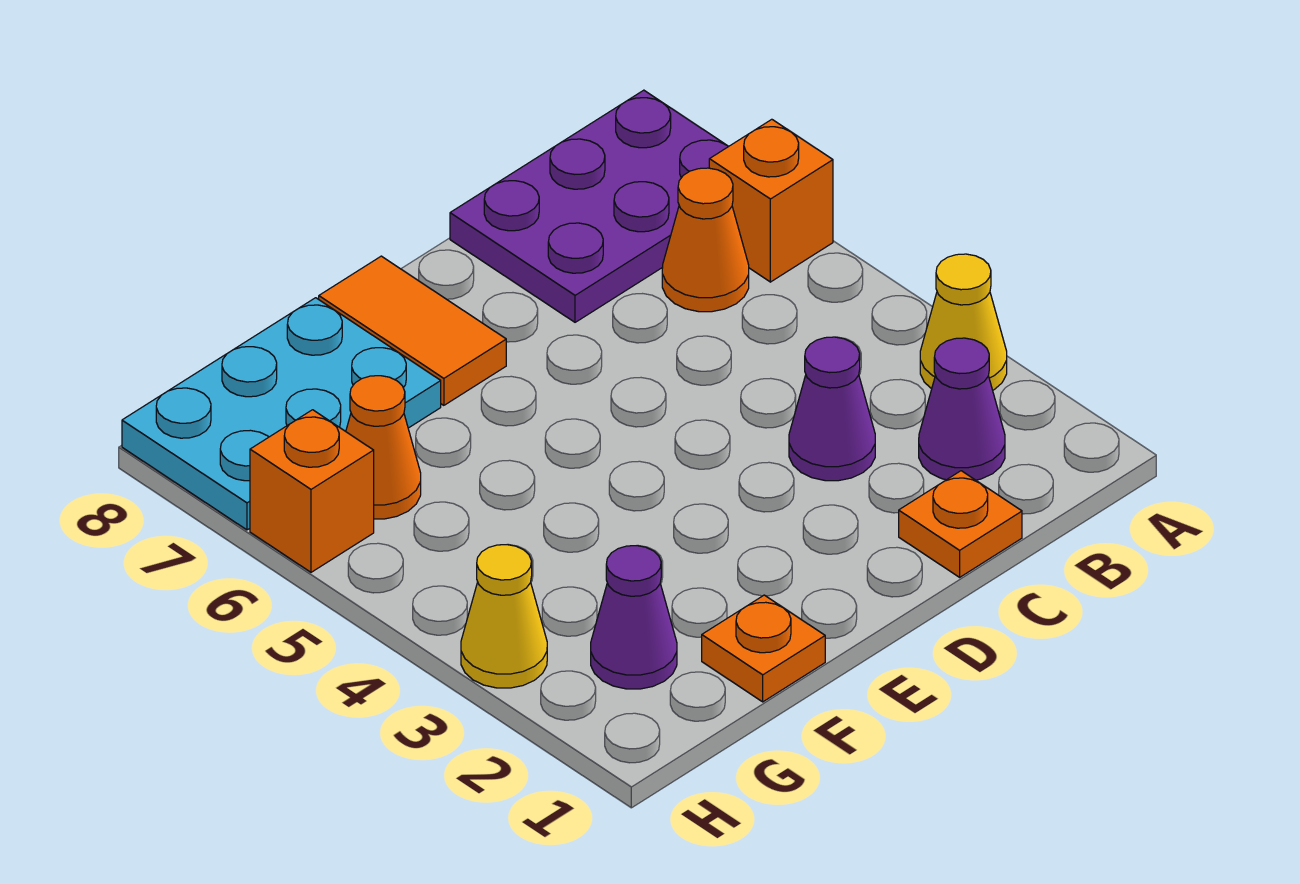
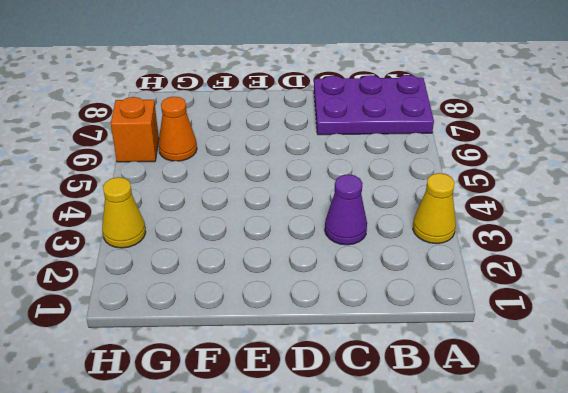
none -> orange brick A6 level 1
none -> purple cone B2 level 1
none -> orange cone B6 level 1

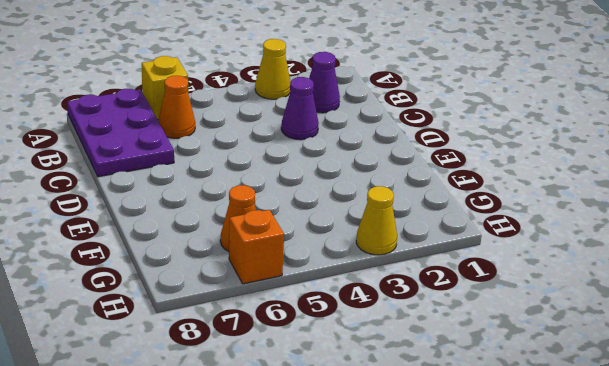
yellow brick A6 level 1 -> orange brick A6 level 1
none -> orange plate C1 level 1
none -> orange tile E7:E8 level 1
none -> orange plate F1 level 1

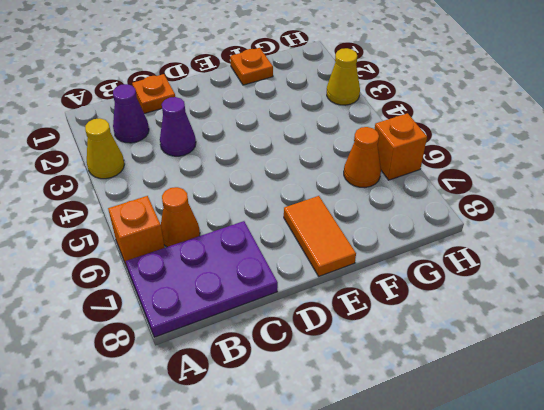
none -> cyan plate F7:H8 level 1
none -> purple cone G2 level 1

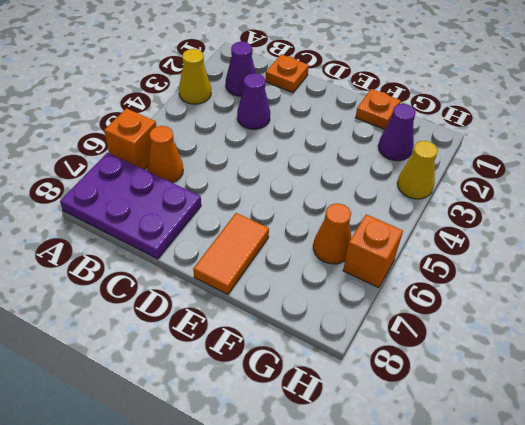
none -> cyan plate F7:H8 level 1

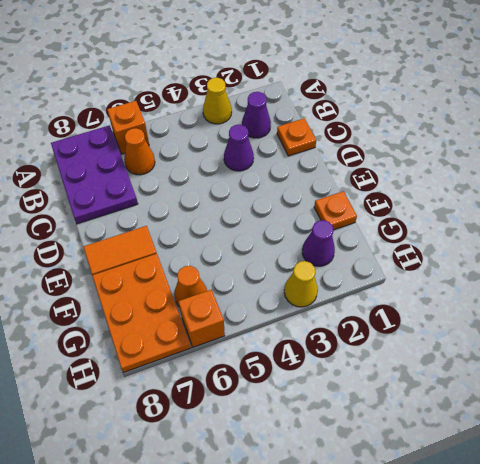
orange plate F7:H8 level 1 -> cyan plate F7:H8 level 1

